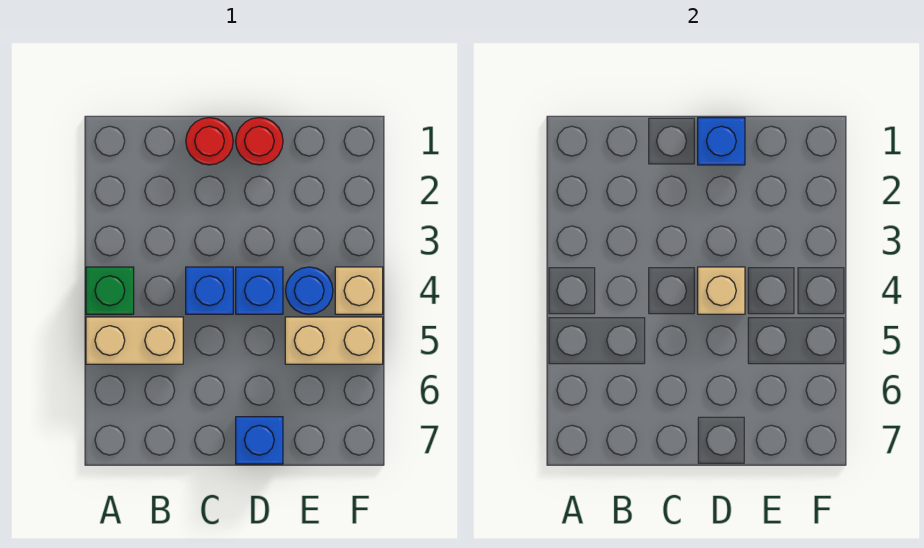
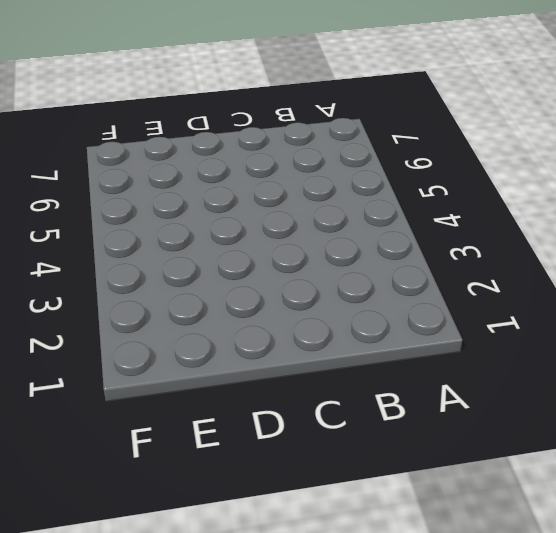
none -> green brick A4 level 1
none -> tan brick A5:B5 level 1
none -> red round brick C1 level 1

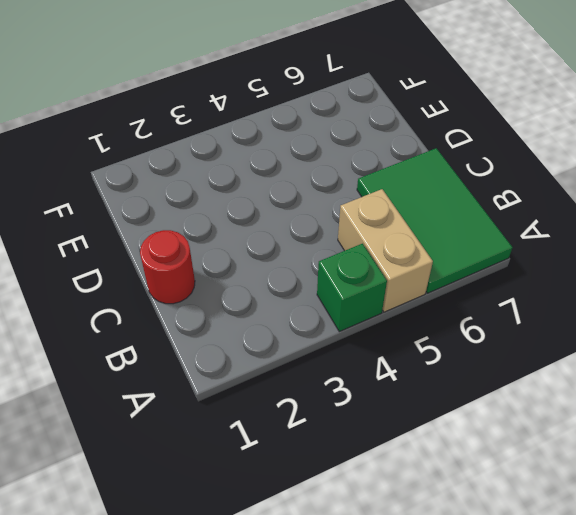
green tile A6:C7 level 1 -> none
none -> blue brick C4 level 1
none -> red round brick D1 level 1
none -> blue brick D4 level 1

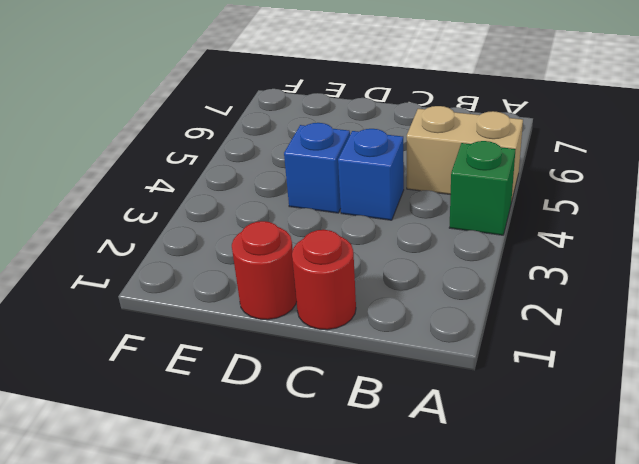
none -> blue brick D7 level 1
none -> blue round brick E4 level 1
none -> tan brick E5:F5 level 1

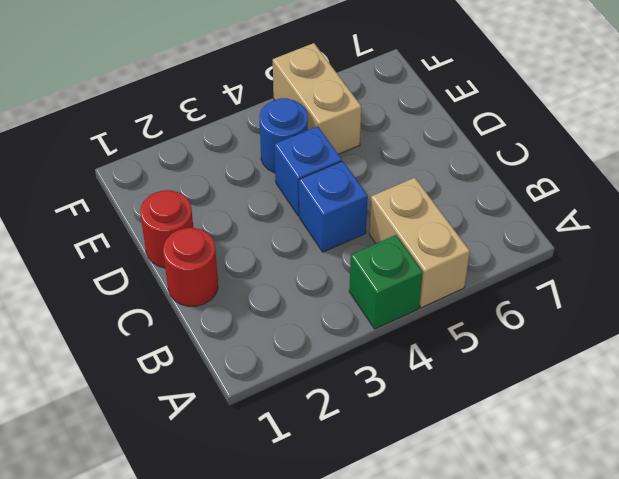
none -> blue brick D7 level 1
none -> tan brick F4 level 1
none -> blue brick D1 level 2

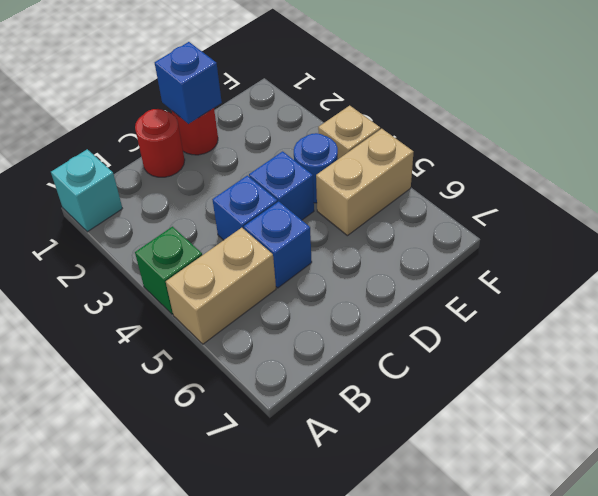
cyan brick A1 level 1 -> none
blue brick C5 level 1 -> blue brick D7 level 1
none -> tan brick D4 level 2

